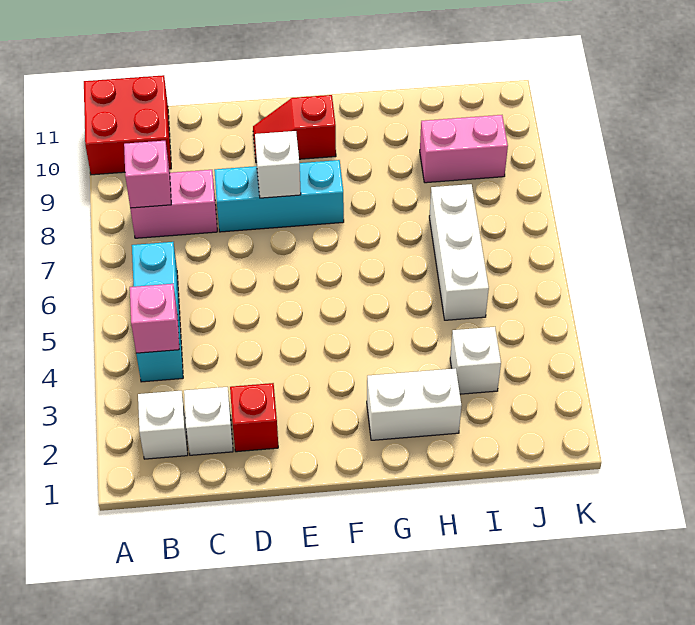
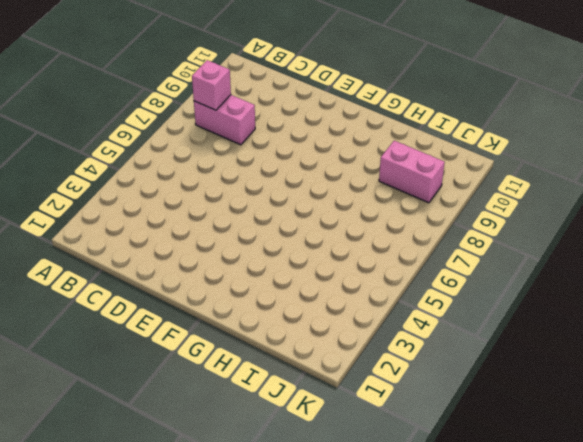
none -> red brick A10:B11 level 1
none -> white brick B2 level 1
none -> cyan brick B4:B6 level 1

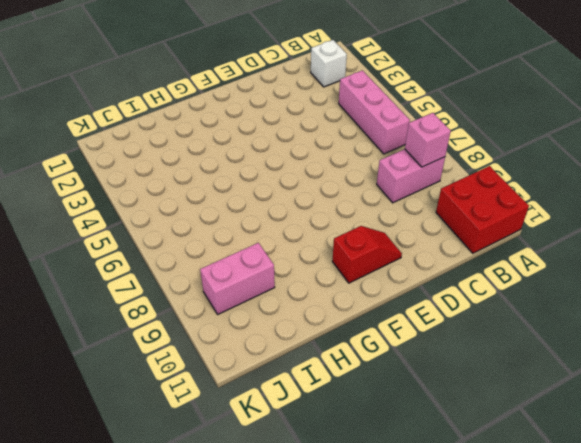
pink brick B4:B6 level 1 -> cyan brick B4:B6 level 1
none -> white brick C2 level 1
none -> red brick D2 level 1
none -> cyan brick D8:F8 level 1

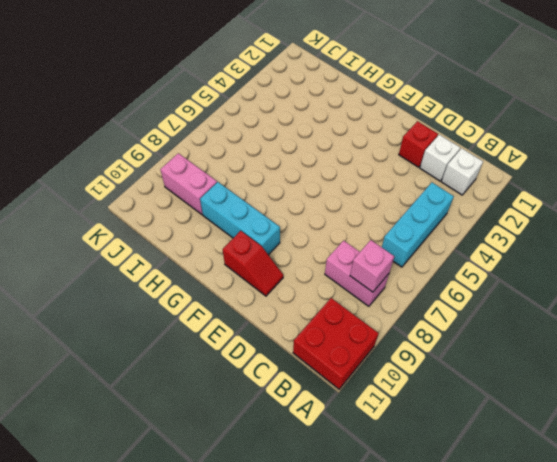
cyan brick F9:H9 level 1 -> cyan brick D8:F8 level 1
none -> white brick G2:H2 level 1
none -> white brick I3 level 1
none -> white brick I5:I7 level 1

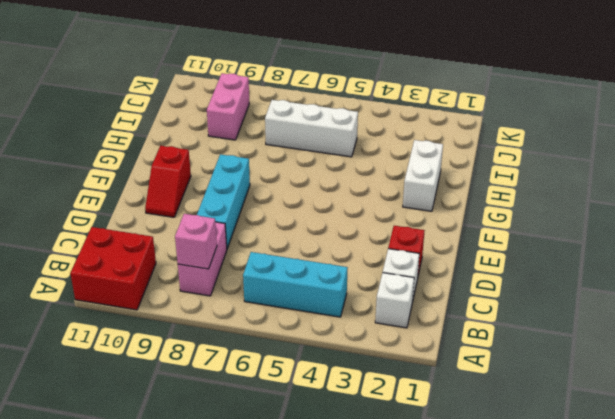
none -> white brick I3 level 1
none -> pink brick B4 level 2
none -> white brick E8 level 2

